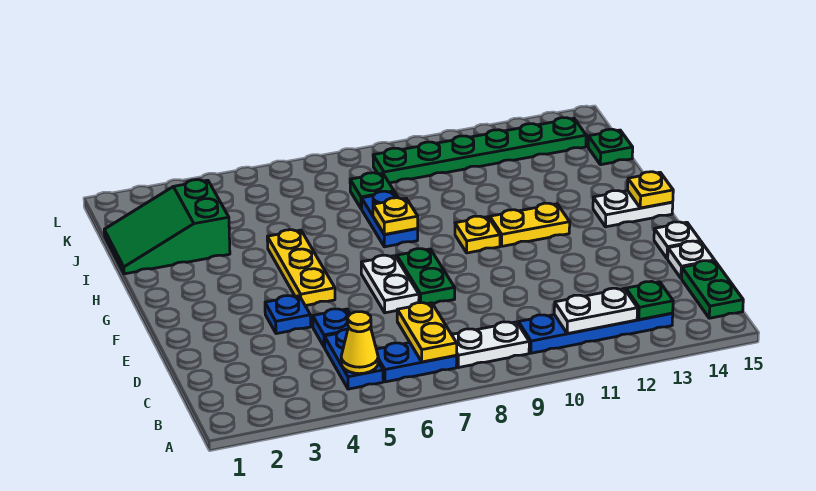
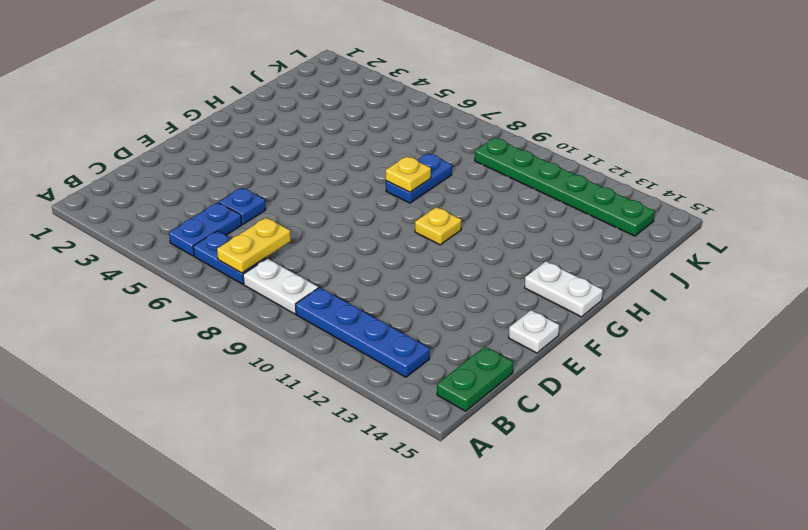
none -> white plate D15 level 1
none -> blue plate E4 level 1
none -> white plate E7:F7 level 1

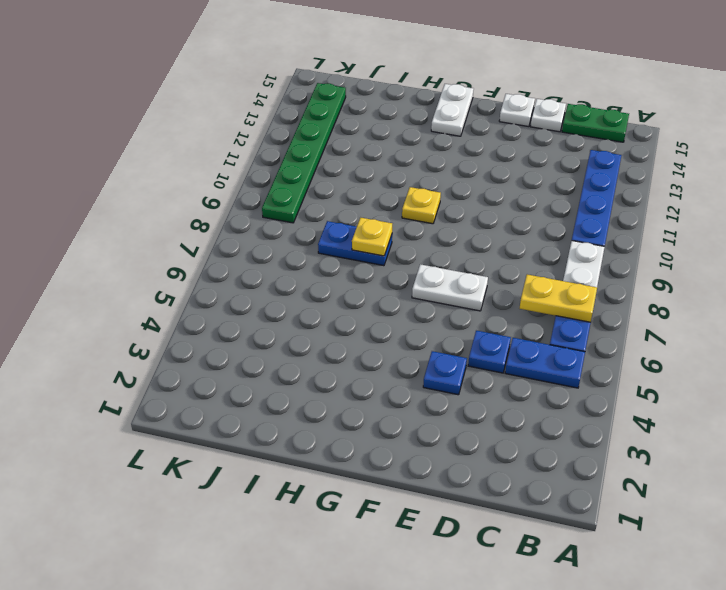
none -> green plate E8:F8 level 1
none -> yellow plate F5:H5 level 1
none -> yellow plate G11:G12 level 1

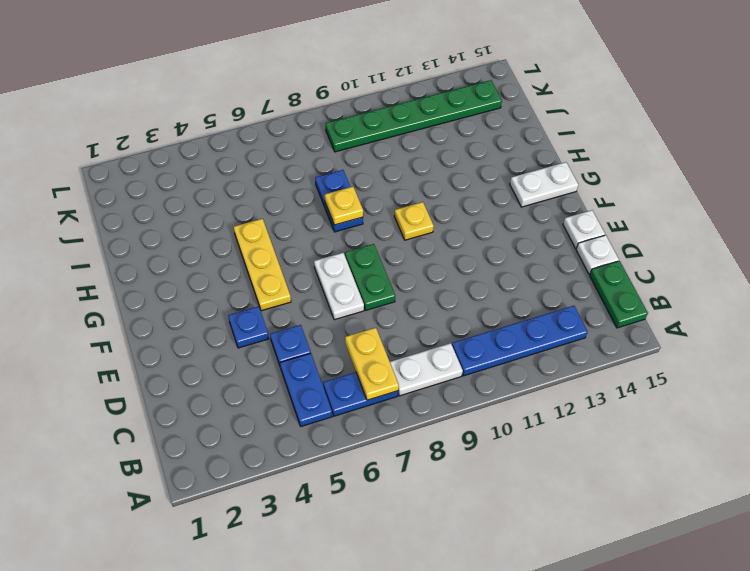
none -> yellow plate G11:G12 level 1
none -> green slope I1:J3 level 1 top 3
none -> green plate J8 level 1

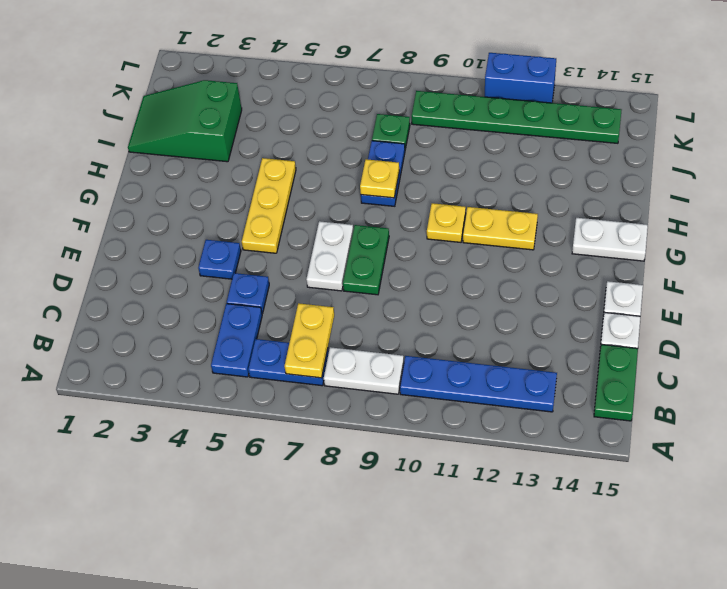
blue brick L11:L12 level 1 -> none
none -> green plate J15 level 1
none -> yellow cone B5 level 2
none -> white plate B11:B12 level 2

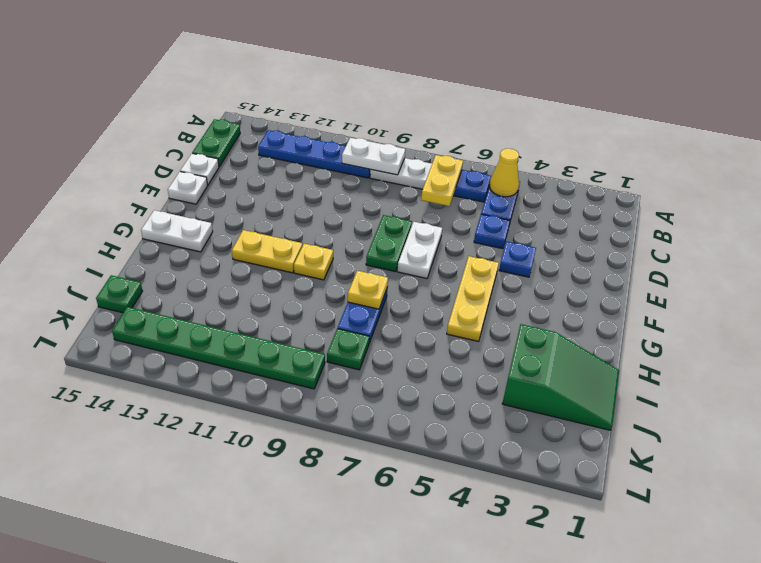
white plate B9:B10 level 2 -> white plate B11:B12 level 2
none -> green plate B13 level 2
none -> yellow plate G15 level 2

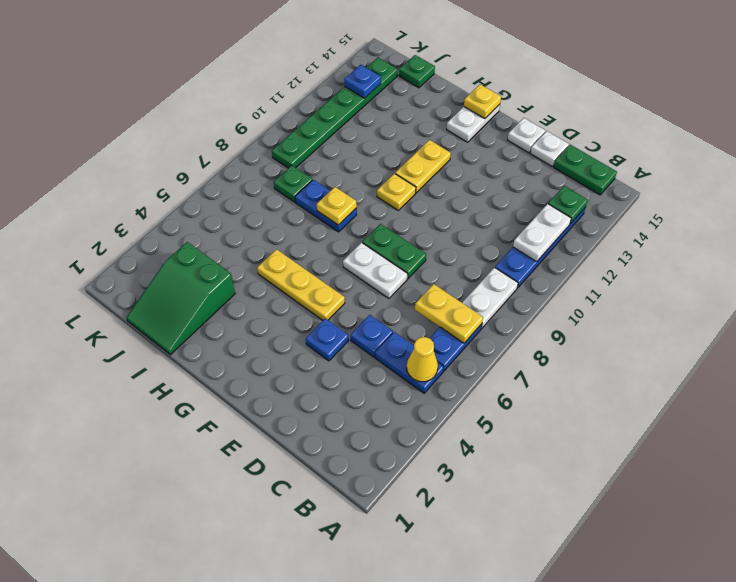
blue plate K13 level 2 -> none

